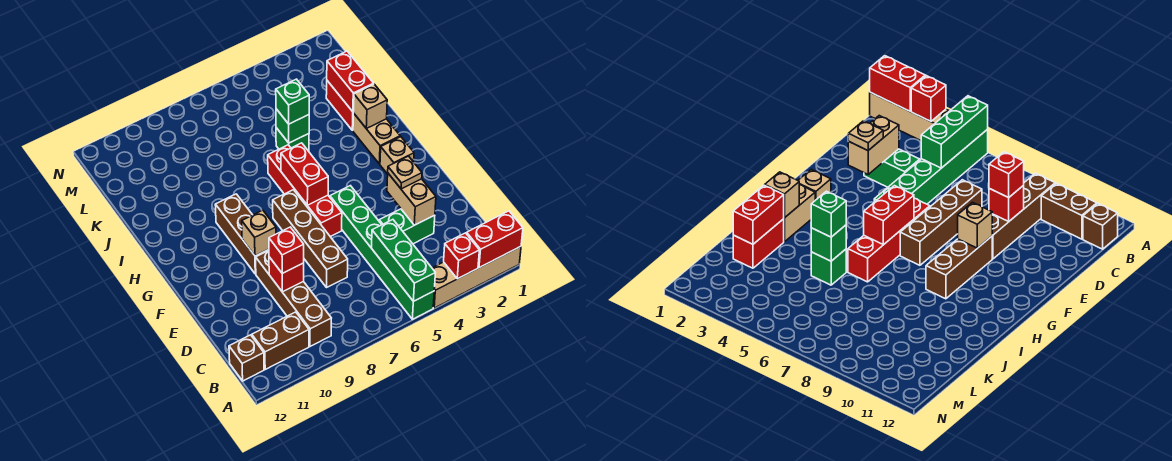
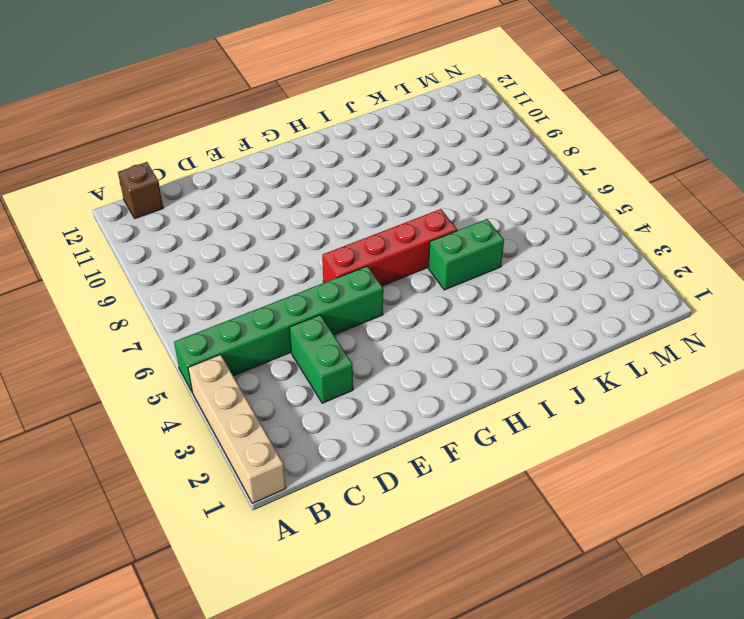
green brick I5:J5 level 1 -> green brick J5 level 1
none -> brown brick B9:E9 level 1
none -> brown brick B10:B11 level 1
none -> brown brick D7:G7 level 1

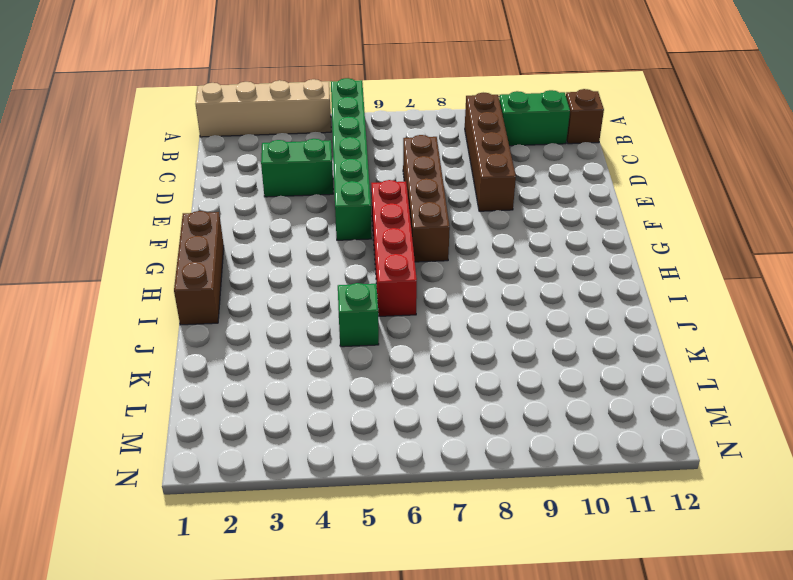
green brick B10:B11 level 1 -> brown brick B10:B11 level 1
brown brick G1:I1 level 1 -> brown brick F9:H9 level 1
none -> tan brick G2 level 1
none -> tan brick H2:I2 level 1
none -> red brick J2:K2 level 1

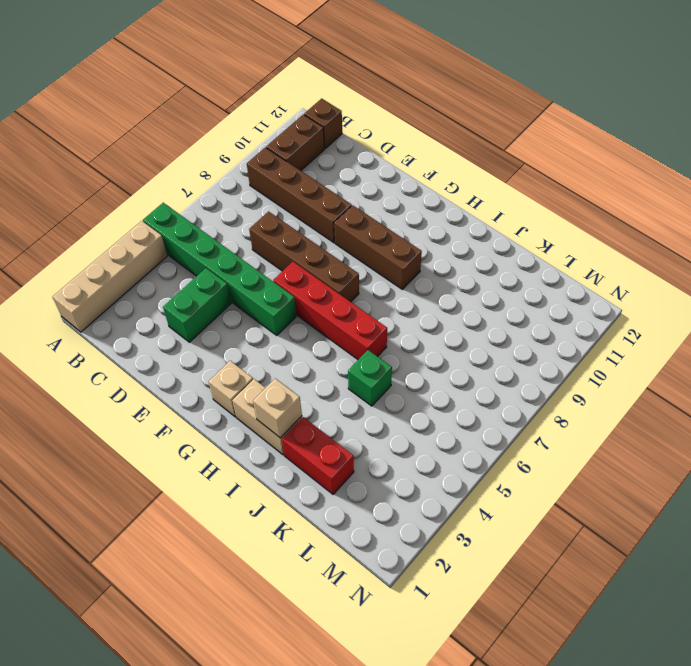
none -> red brick A1:A2 level 2
none -> red brick A3 level 2
none -> green brick A5:C5 level 2

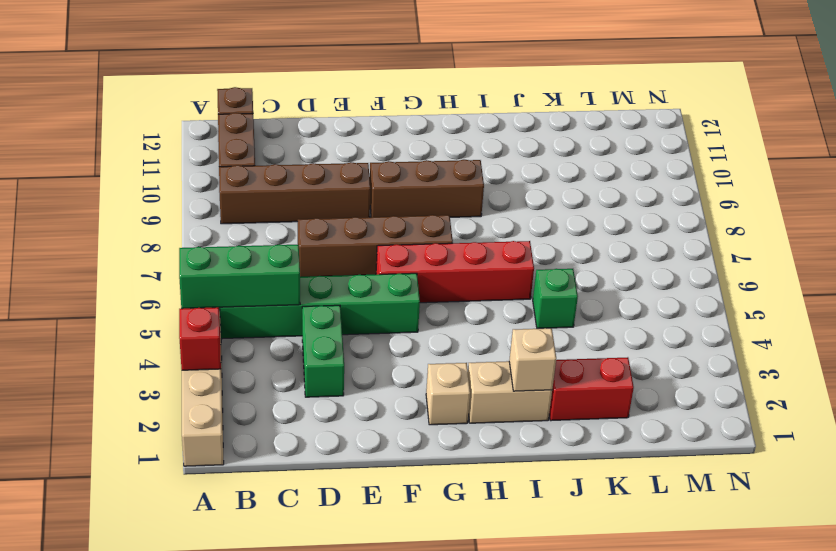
none -> red brick A1:A2 level 2
none -> tan brick D3:E3 level 2
none -> red brick D9 level 2

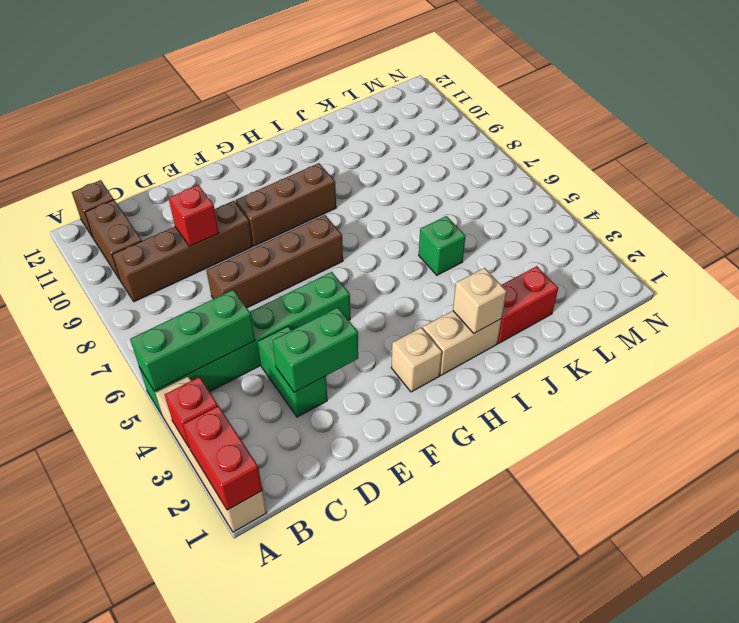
green brick D3:E3 level 2 -> tan brick D3:E3 level 2
none -> red brick F6:I6 level 1
none -> tan brick F9 level 2
none -> red brick G6:H6 level 2

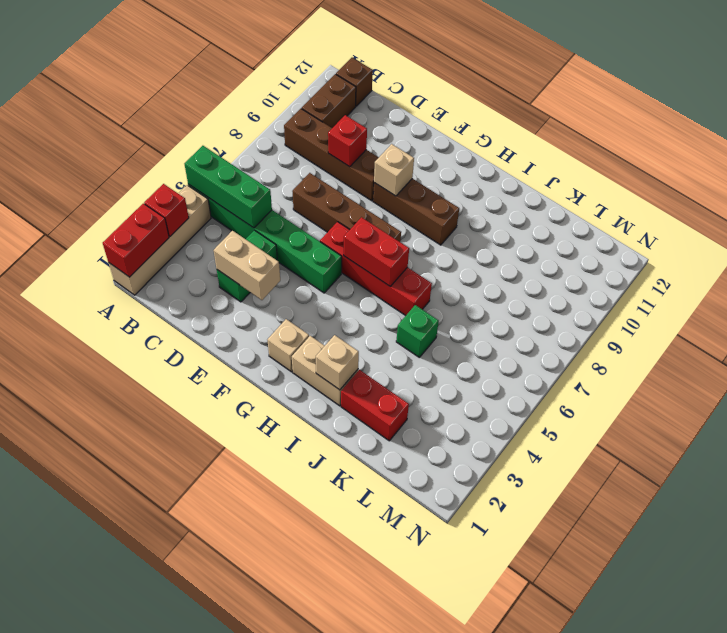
none -> red brick J2:K2 level 2
none -> green brick J5 level 2
none -> red brick D9 level 3

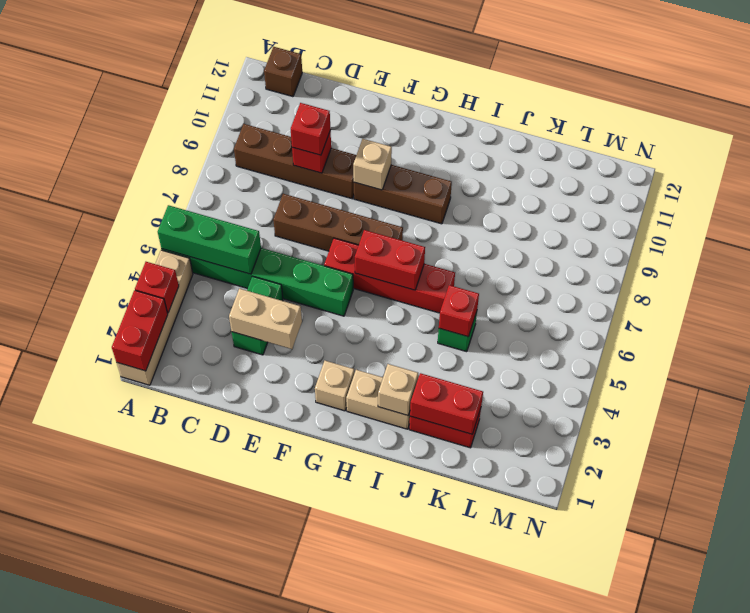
red brick J5 level 2 -> green brick J5 level 2
none -> brown brick B10:B11 level 1
none -> tan plate E3 level 3
none -> green brick J5 level 3

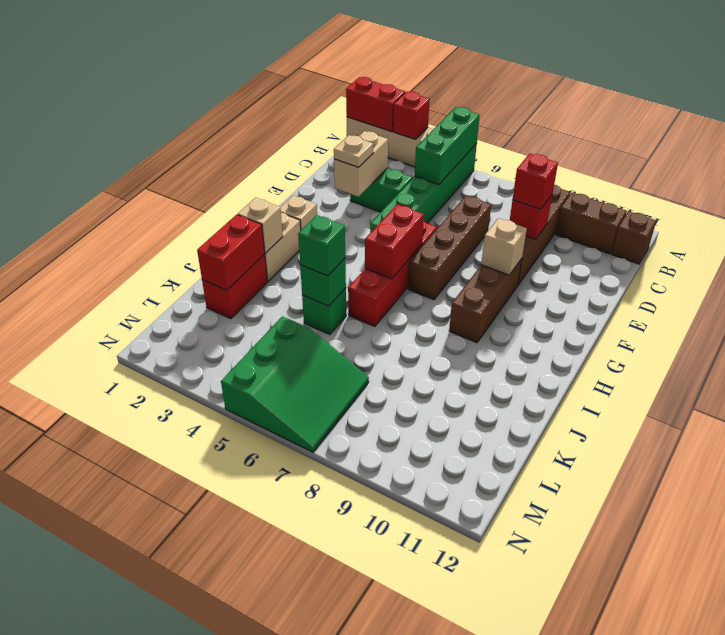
green slope L5:N7 level 1 top 5 -> none

